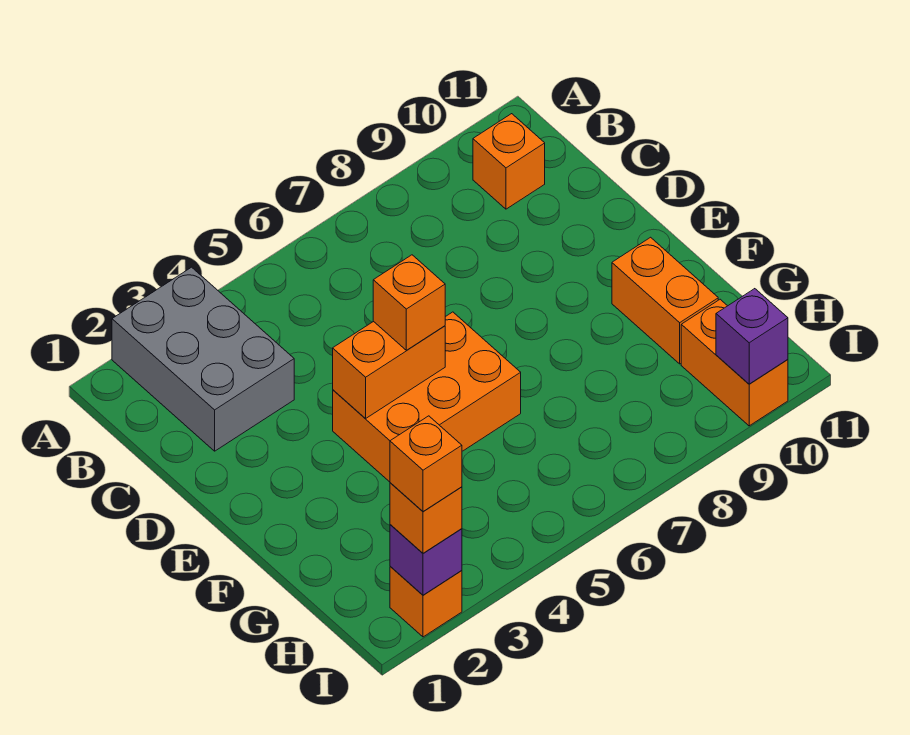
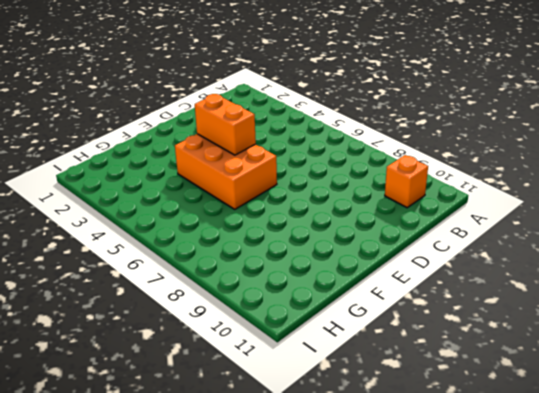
none -> grey brick A2:C3 level 1
none -> orange brick F10:G10 level 1
none -> orange brick H10:I10 level 1

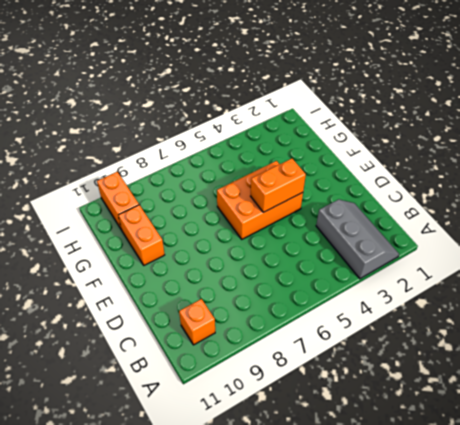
grey slope A2:C3 level 1 top 3 -> grey brick A2:C3 level 1
none -> orange brick I2 level 1
none -> purple brick I2 level 2
none -> purple brick I10 level 2

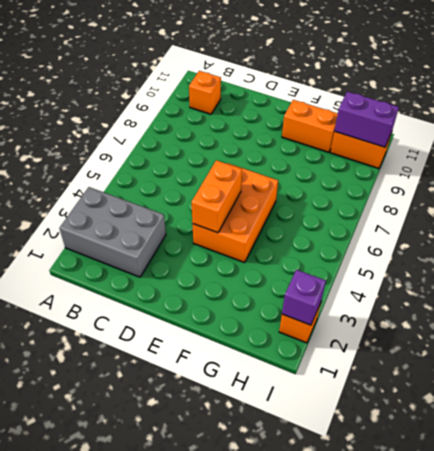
purple brick H10:I10 level 2 -> purple brick I10 level 2
none -> orange brick E5 level 3
none -> orange brick I2 level 3
none -> orange brick I2 level 4

